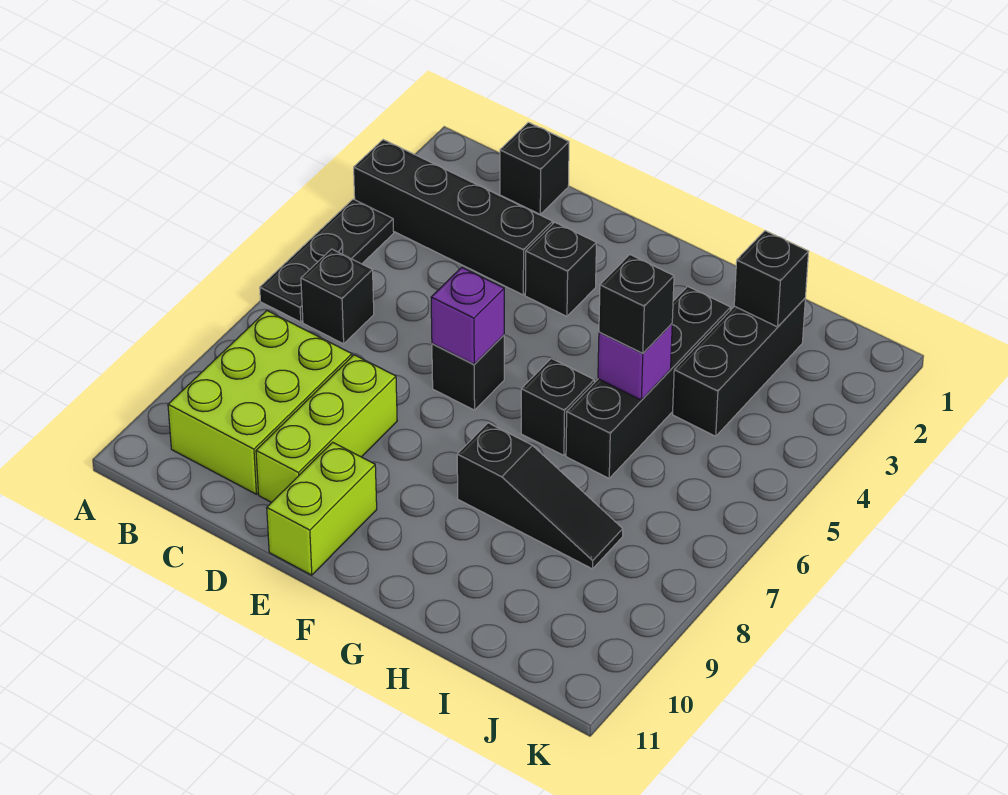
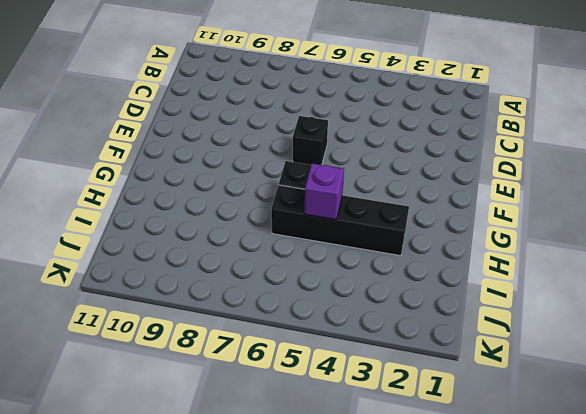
none -> black brick A3:D3 level 1
none -> black plate A4:A6 level 1
none -> black brick B6 level 1

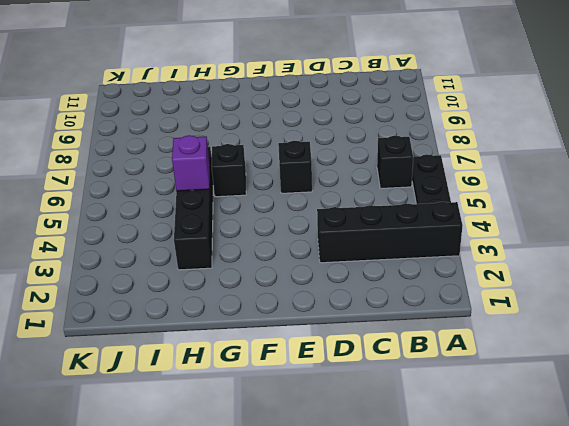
none -> lime brick B8:C10 level 1
none -> black brick C1 level 1
none -> lime brick D8:D10 level 1

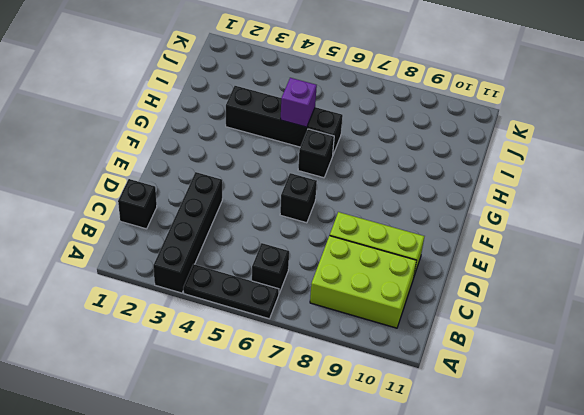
none -> black brick E3 level 1
none -> lime brick E10:E11 level 1
none -> black slope G8:I8 level 1 top G

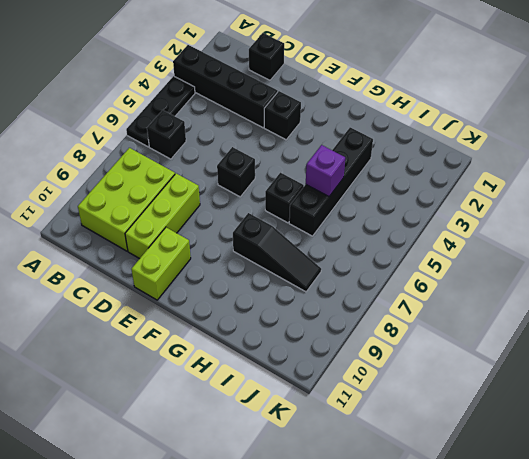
none -> black brick I2:I4 level 1
none -> purple brick E6 level 2
none -> black brick I2 level 2

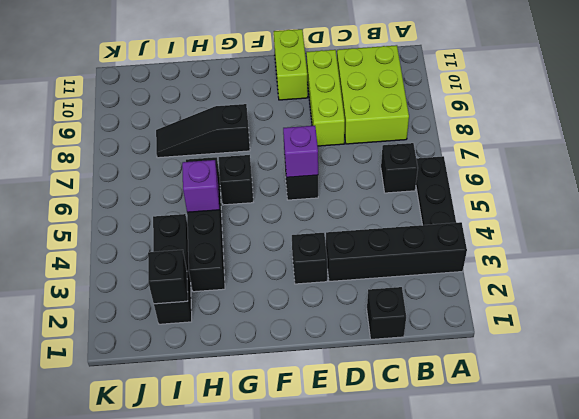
none -> black brick H5 level 3

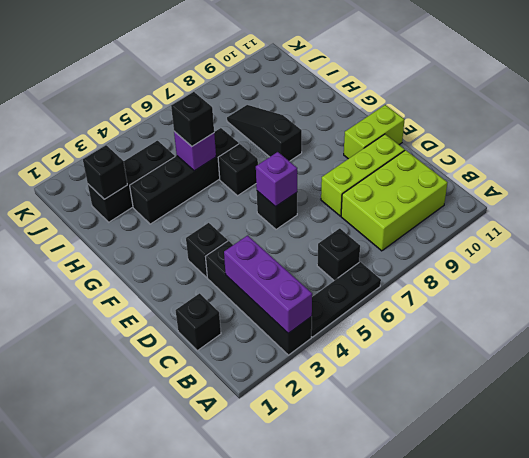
purple brick A3:C3 level 2 -> none

